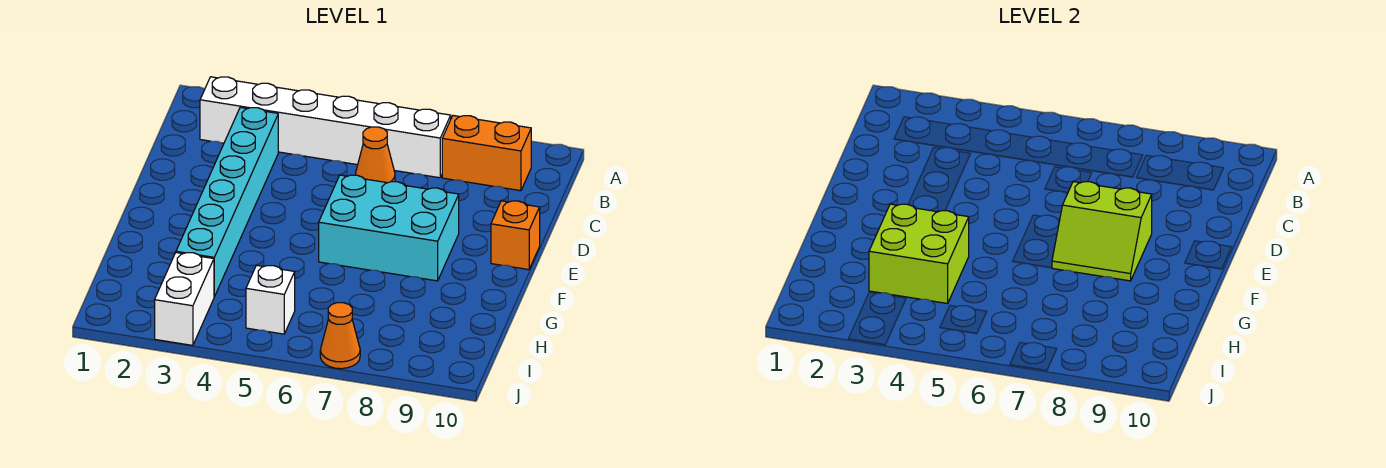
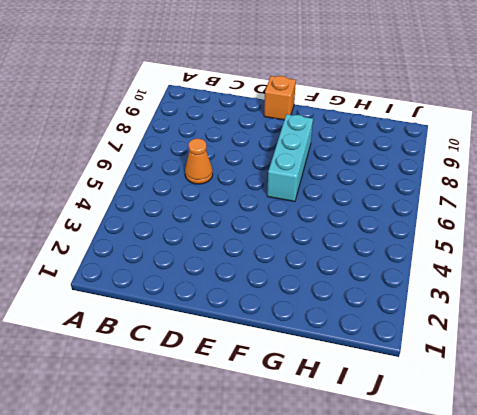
cyan brick F6:F8 level 1 -> cyan brick E6:F8 level 1
none -> white brick B2:B7 level 1
none -> orange brick B8:B9 level 1

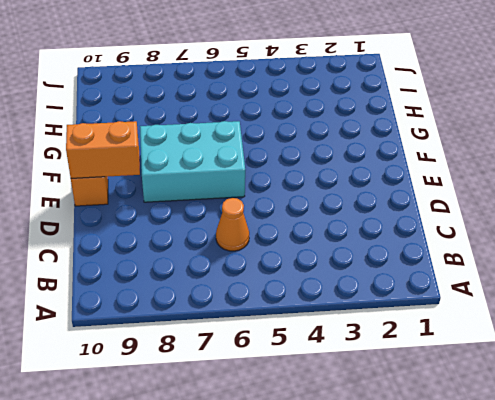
orange brick E9:E10 level 2 -> orange brick B8:B9 level 1
none -> white brick B2:B7 level 1
none -> cyan brick C3:H3 level 1

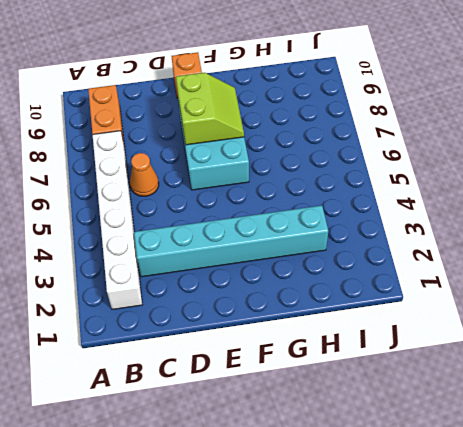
none -> white brick I3:J3 level 1
none -> white brick I5 level 1

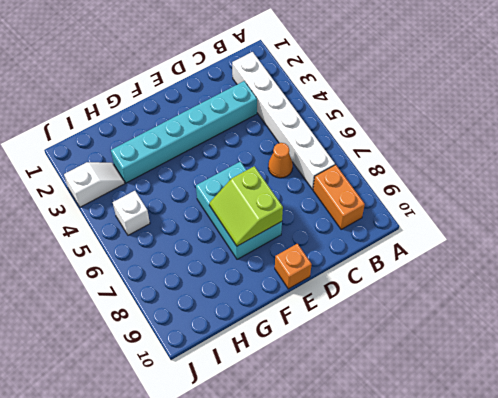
white slope I3:J3 level 1 top J -> white brick I3:J3 level 1
none -> orange cone J7 level 1
none -> lime brick G3:H4 level 2

